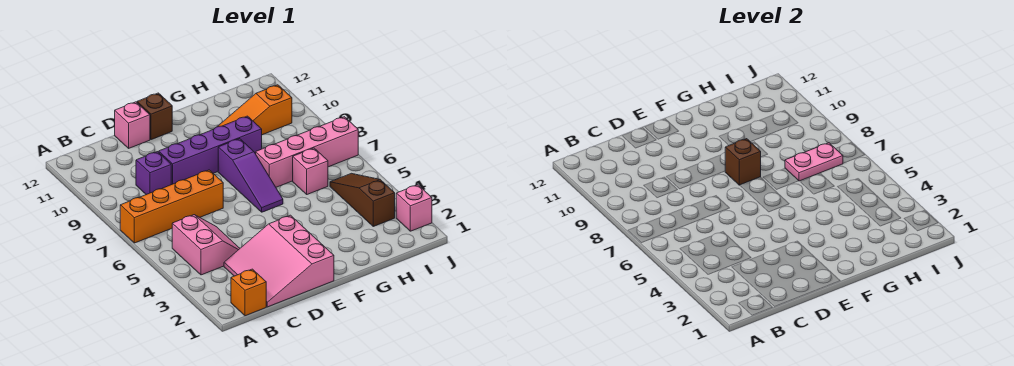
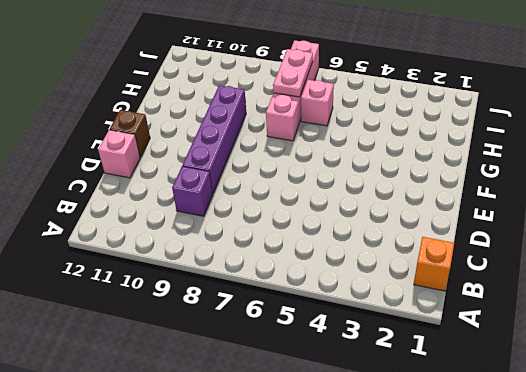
none -> orange brick A7:D7 level 1
none -> pink slope B4:C5 level 1 top B
none -> pink slope C1:E3 level 1 top E

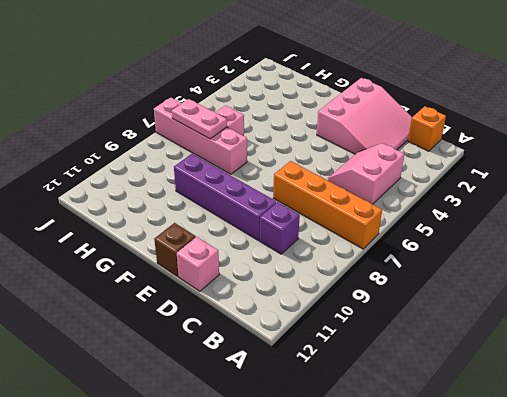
none -> purple slope F6:F8 level 1 top 8
none -> orange slope G10:I10 level 1 top I
none -> brown slope I3:I5 level 1 top 3

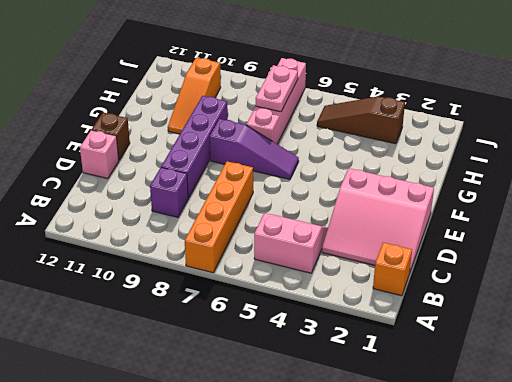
none -> pink brick H6 level 1
none -> pink brick J2 level 1
none -> brown brick F8 level 2

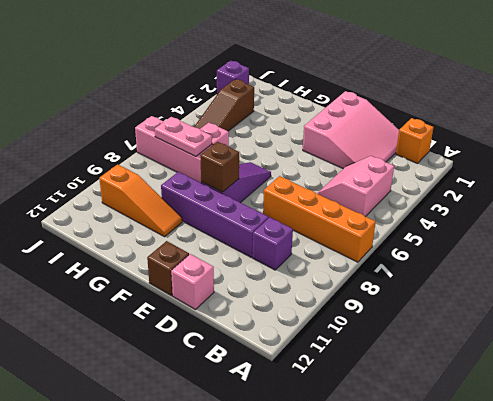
purple brick J2 level 1 -> pink brick J2 level 1

